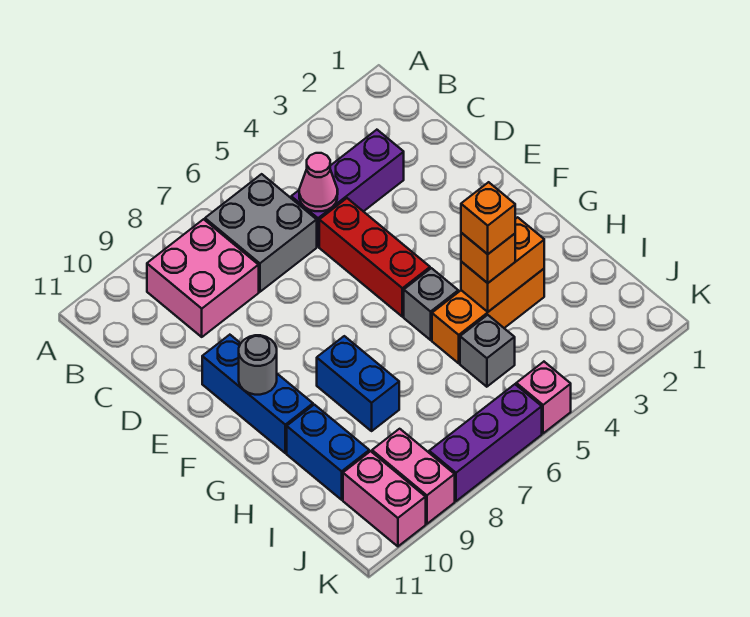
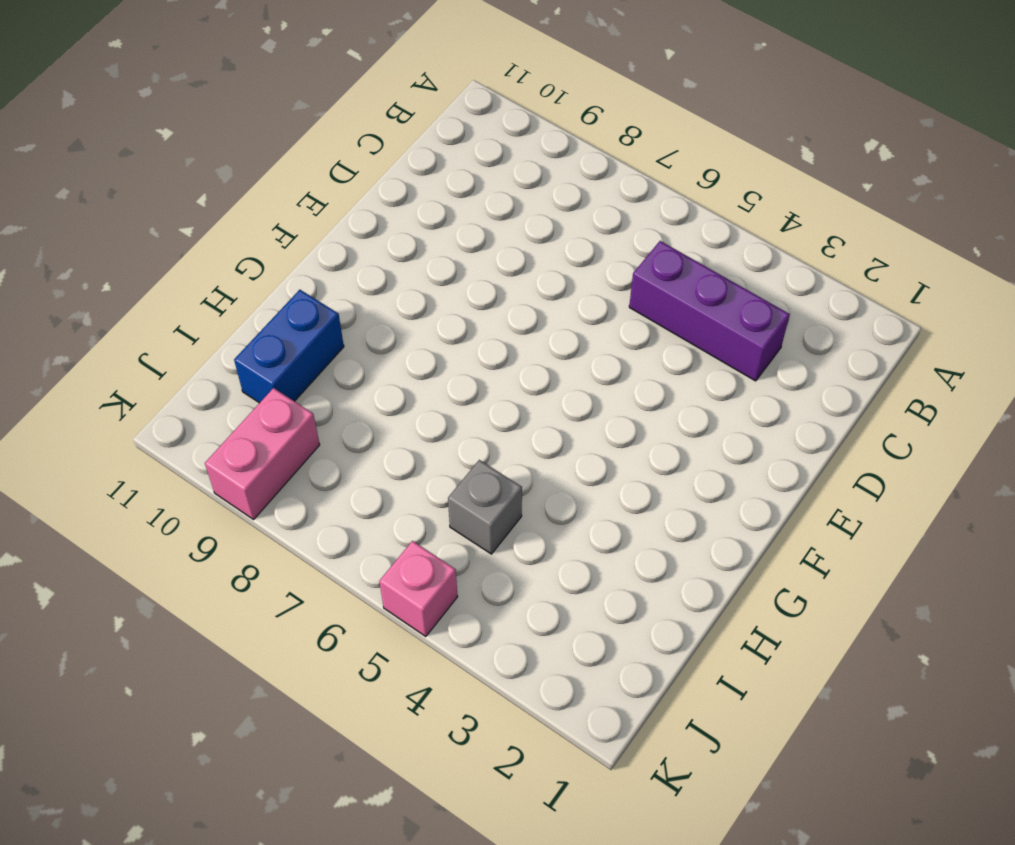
none -> grey brick B6:C7 level 1
none -> pink brick B8:C9 level 1
none -> red brick D5:F5 level 1

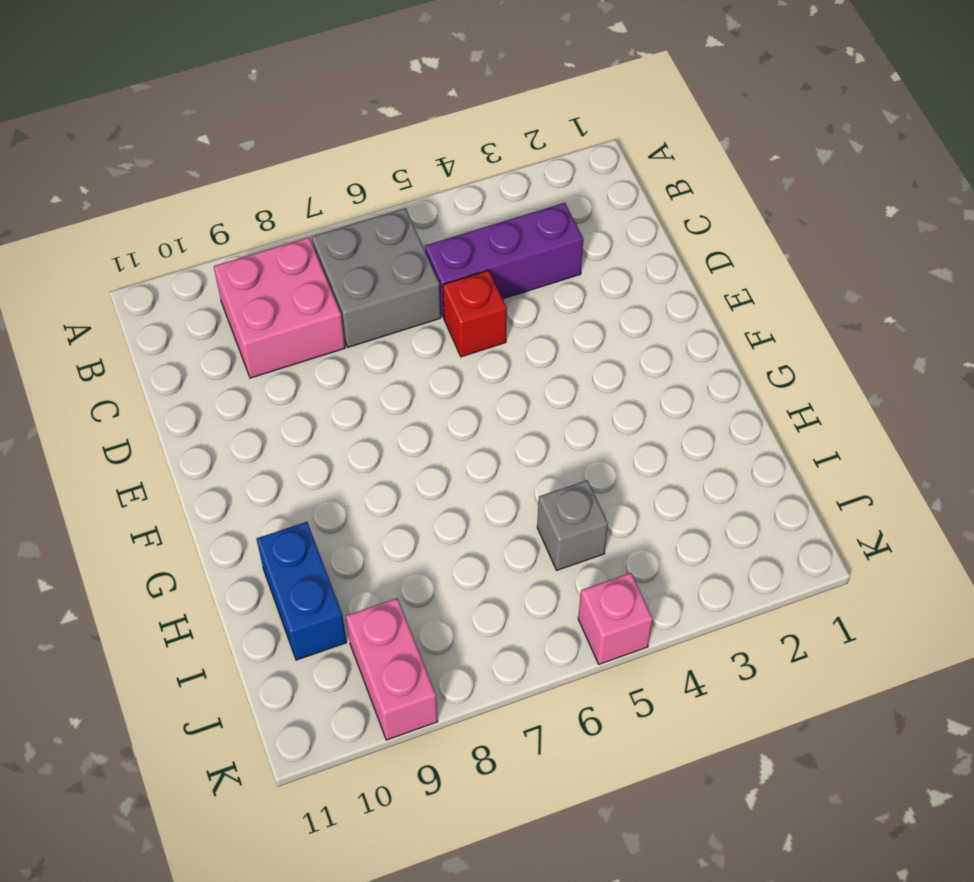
red brick D5 level 1 -> red brick D5:F5 level 1
none -> blue brick E10:G10 level 1
none -> grey brick G5 level 1
none -> blue brick G8:H8 level 1

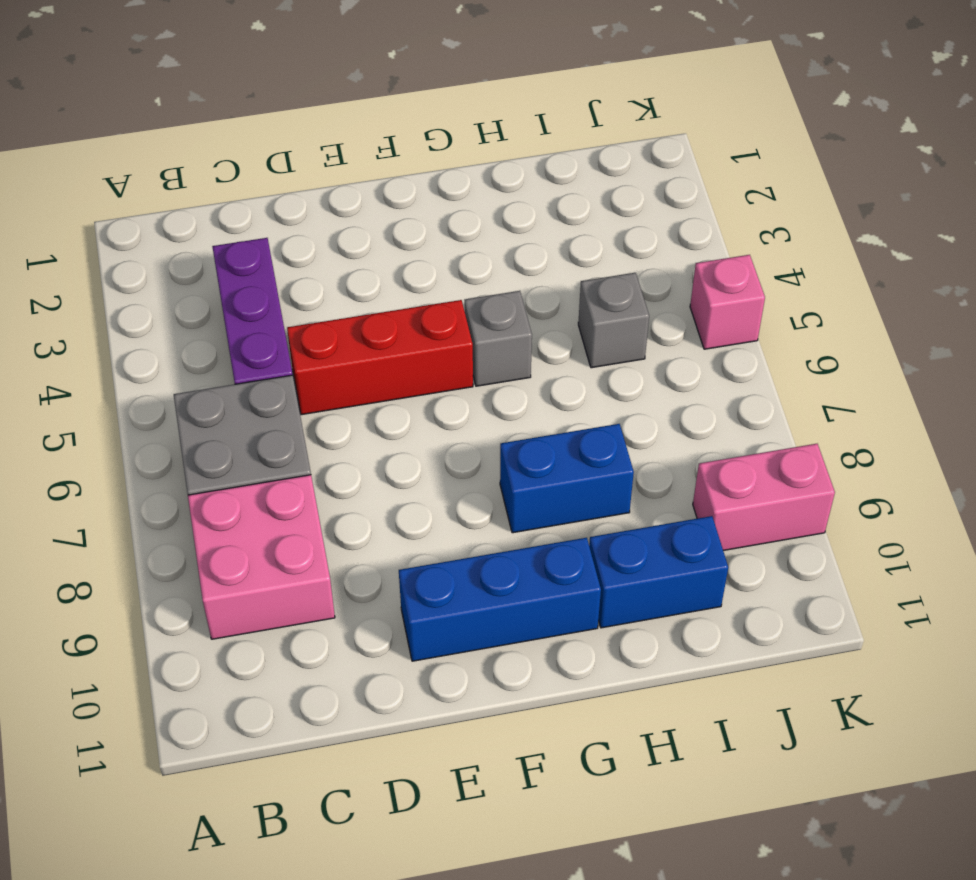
none -> orange brick H3:H5 level 1
none -> pink brick J10:K10 level 1
none -> purple brick K6:K8 level 1

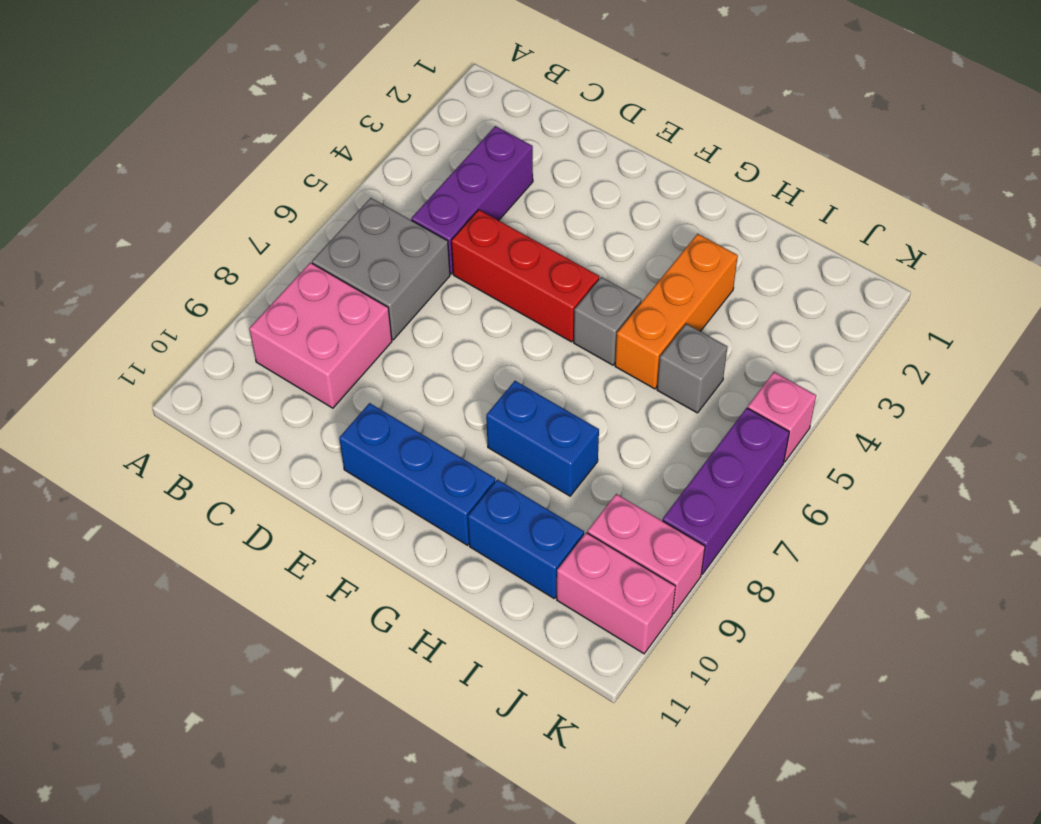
none -> pink cone C5 level 2
none -> grey round brick F10 level 2
none -> orange brick H3:H4 level 2

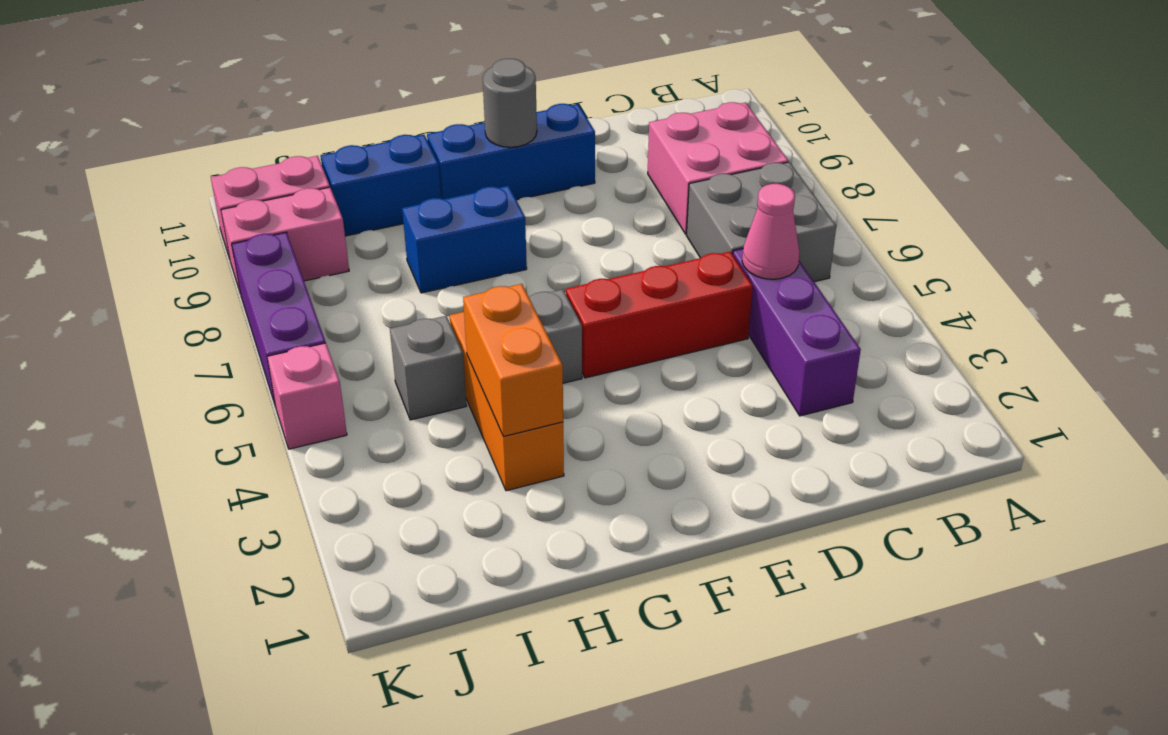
none -> orange brick H4 level 3
none -> orange brick H4 level 4

